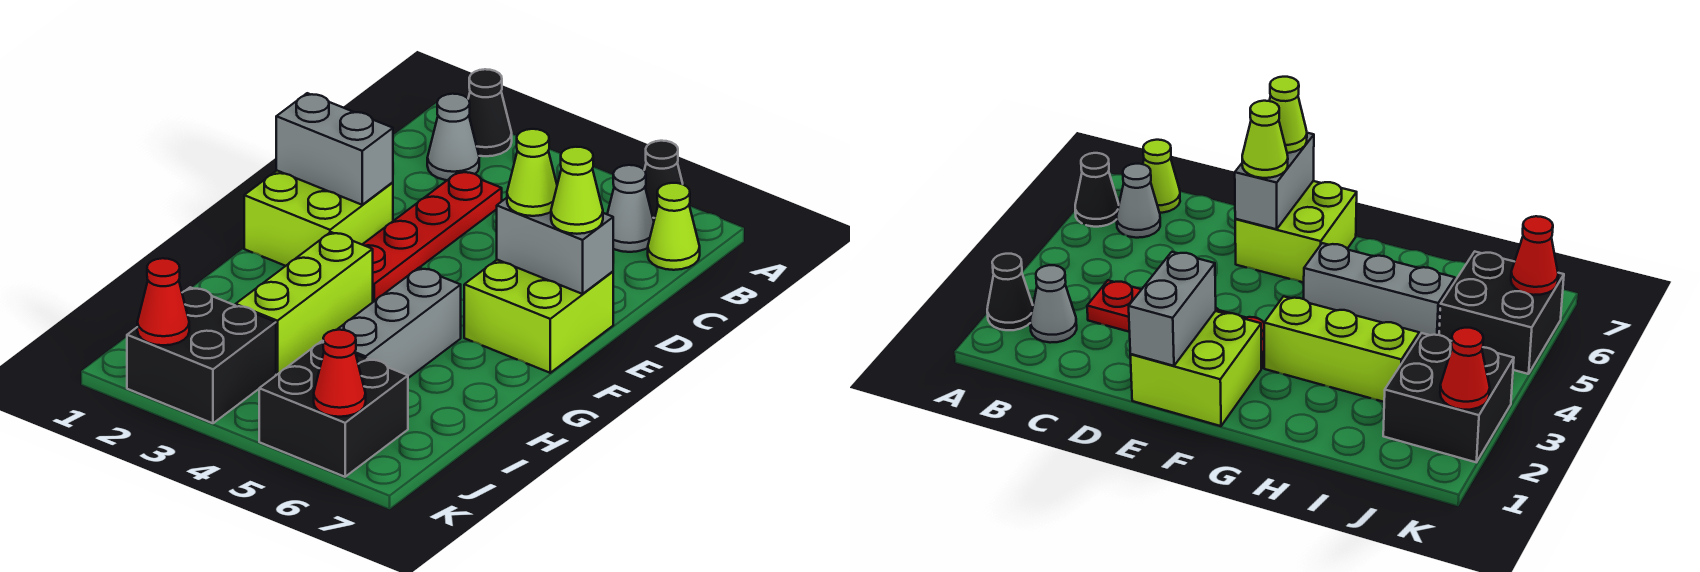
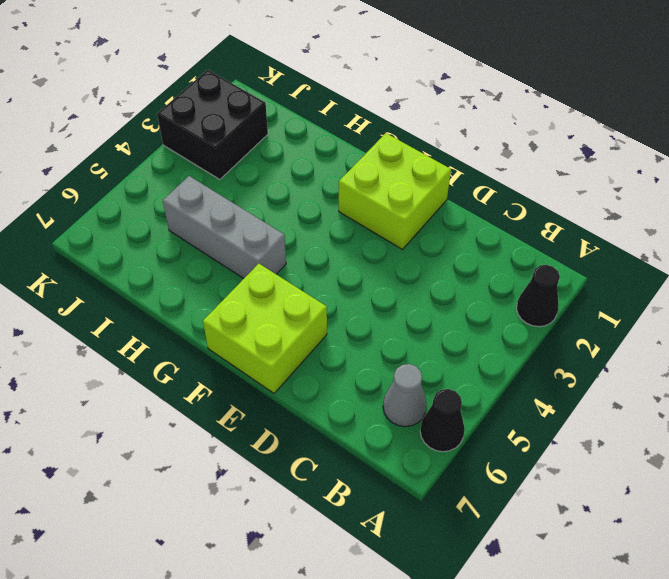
none -> grey cone B2 level 1
none -> lime cone B7 level 1
none -> red plate C3:F3 level 1

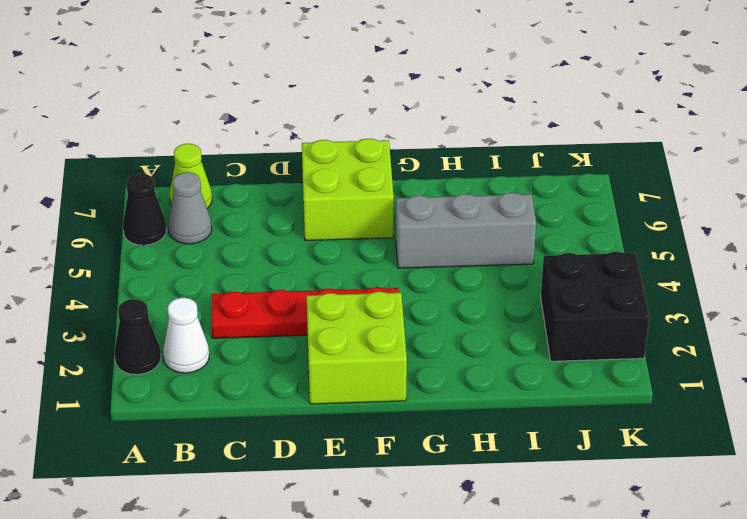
white cone B2 level 1 -> grey cone B2 level 1
none -> lime brick G3:I3 level 1
none -> black brick J5:K6 level 1
none -> grey brick E1:E2 level 2

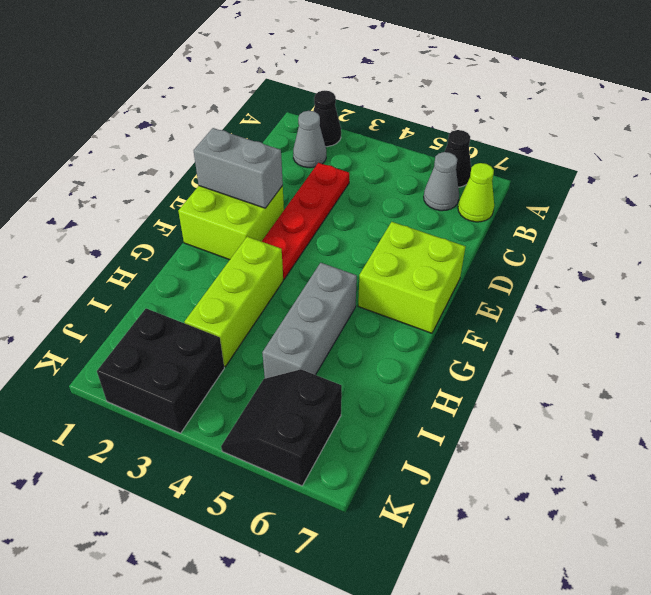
black slope J5:K6 level 1 top 6 -> black brick J5:K6 level 1
none -> grey brick E6:E7 level 2
none -> red cone K2 level 2
none -> red cone K6 level 2

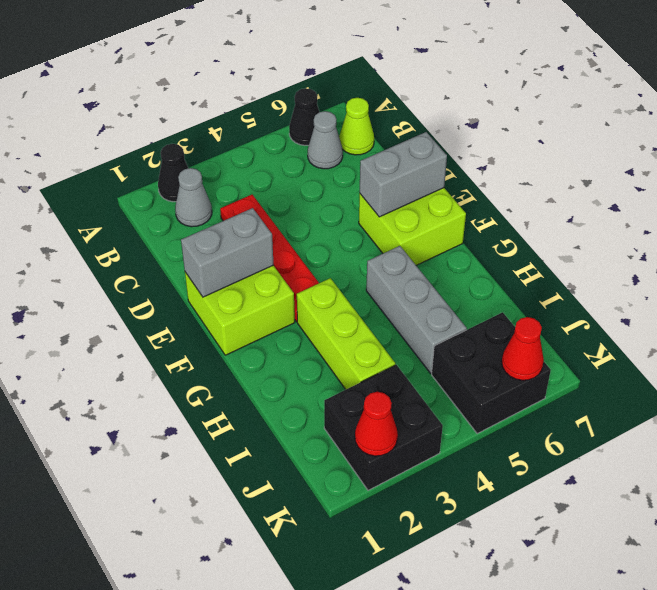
none -> lime cone E6 level 3
none -> lime cone E7 level 3

